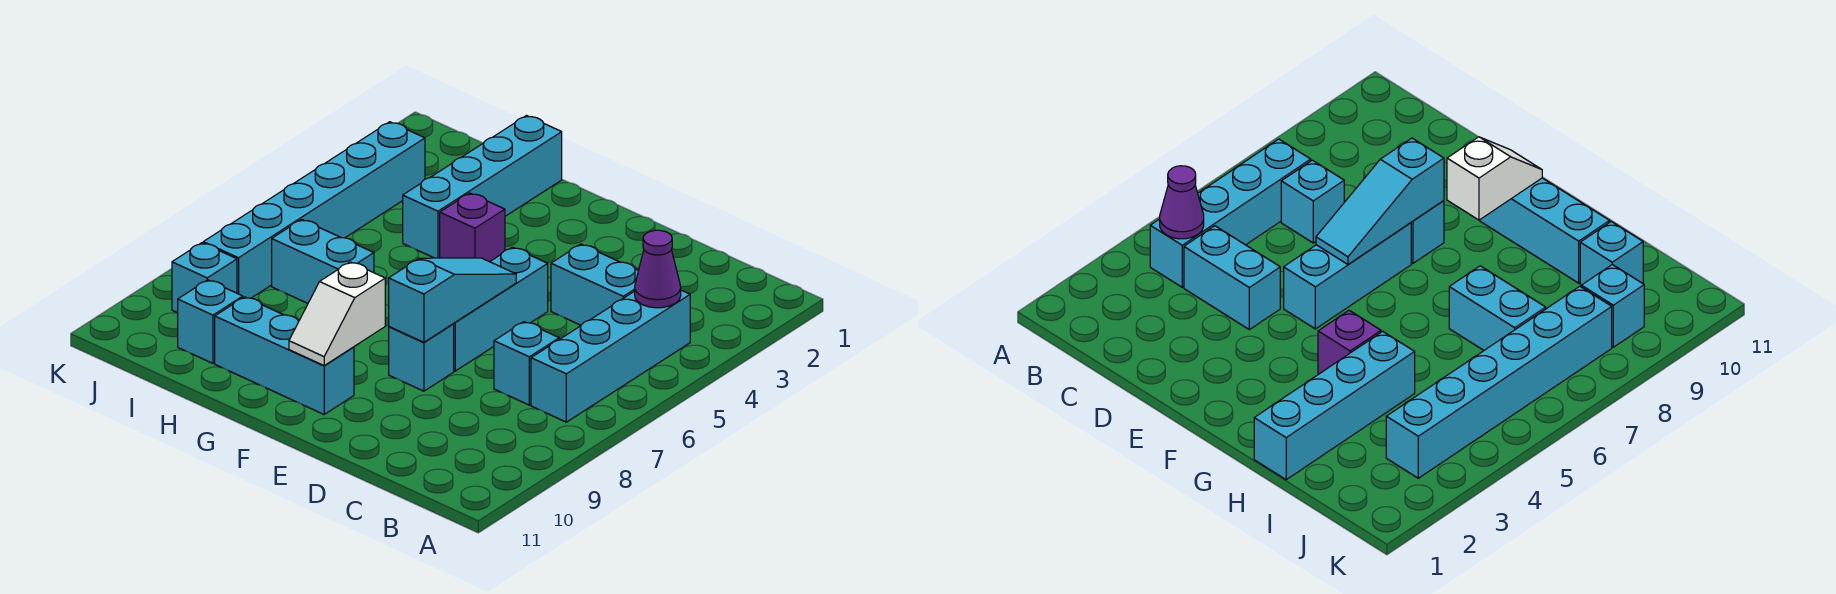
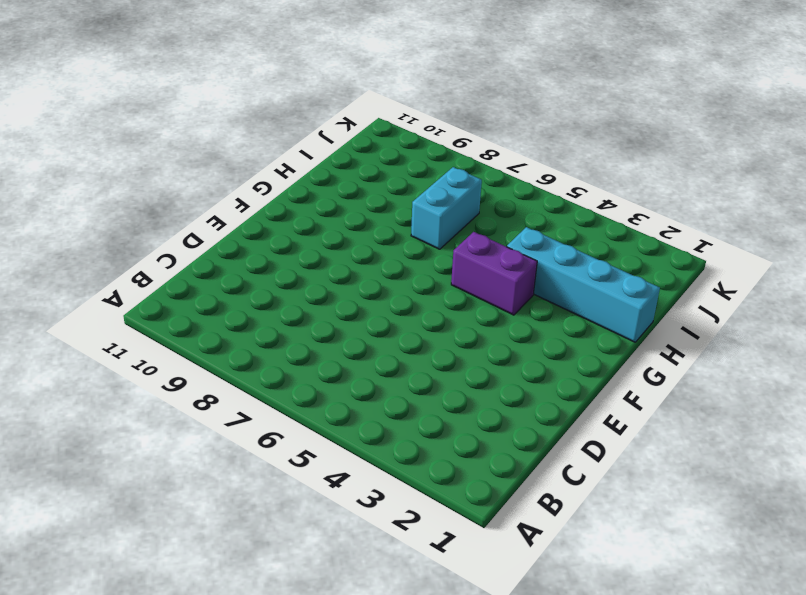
purple brick G4:G5 level 1 -> purple brick G4 level 1
none -> cyan brick B4:B7 level 1
none -> cyan brick C4:D4 level 1
none -> cyan brick C7 level 1

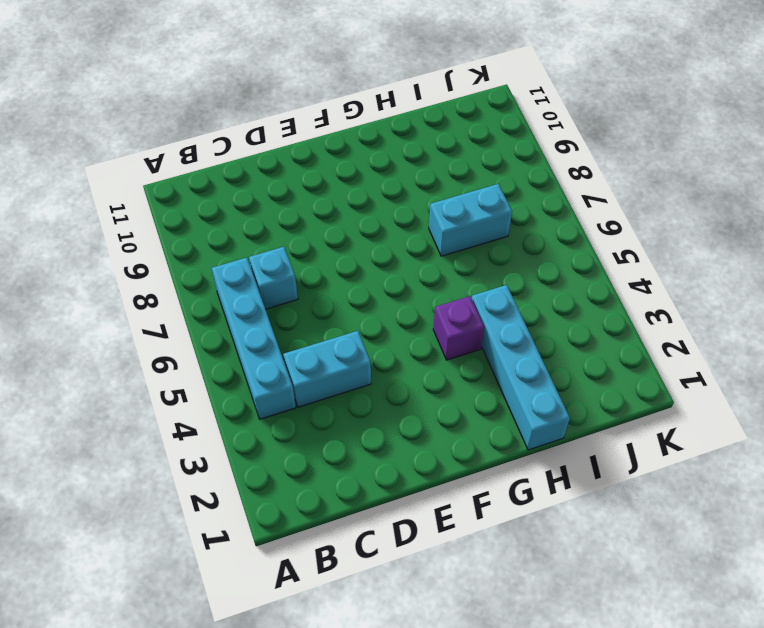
none -> cyan brick E5:E7 level 1
none -> cyan brick E8 level 1
none -> cyan brick F10:H10 level 1

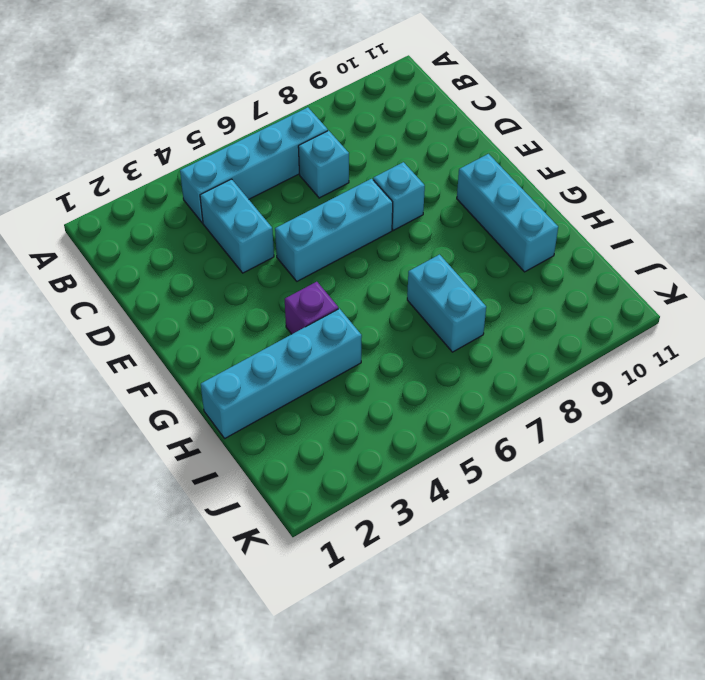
none -> cyan brick I10 level 1
none -> cyan brick J3:J8 level 1
none -> cyan brick J9 level 1

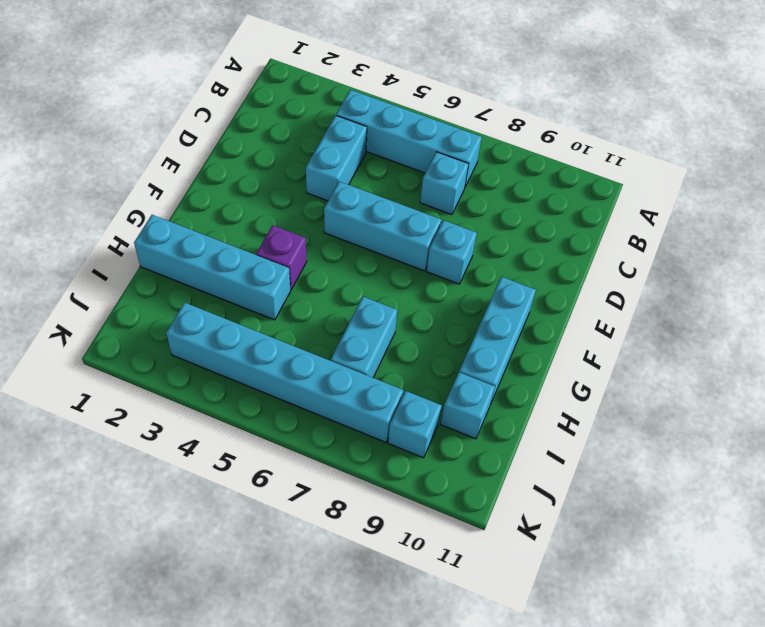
none -> purple cone B4 level 2
none -> cyan slope E6:E8 level 2 top 8
none -> white slope F9:F10 level 2 top 9

